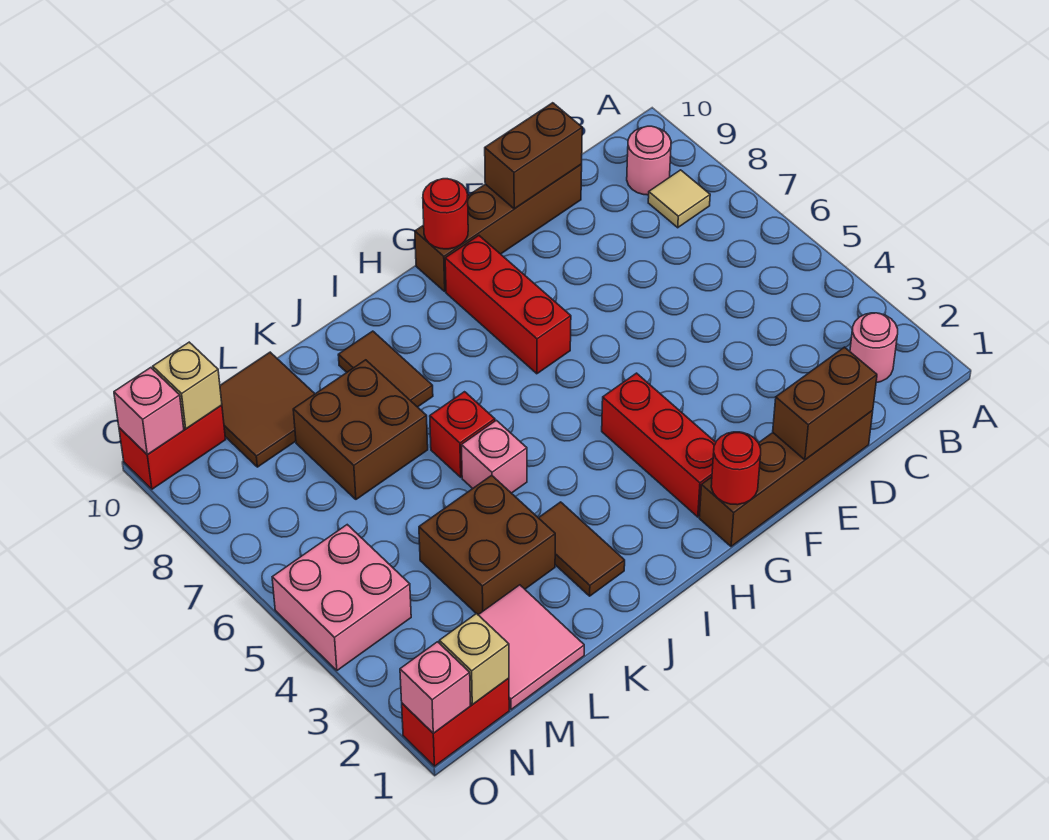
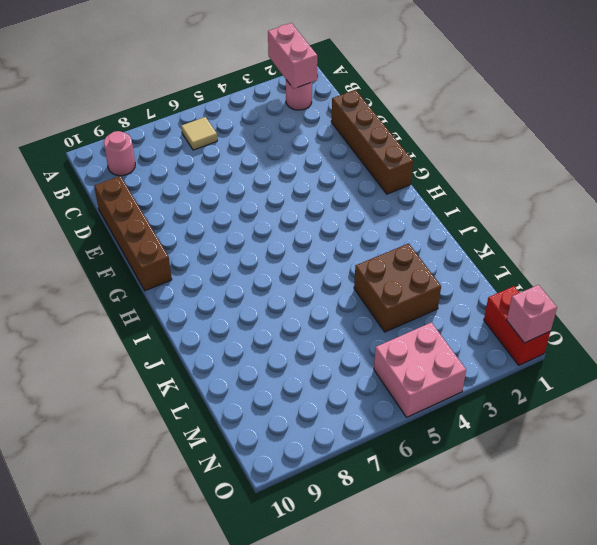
pink brick A2:B2 level 2 -> none
tan tile B6 level 1 -> tan tile B8 level 1
none -> red brick G2:G4 level 1
none -> red brick G7:G9 level 1
none -> brown tile J2:J3 level 1

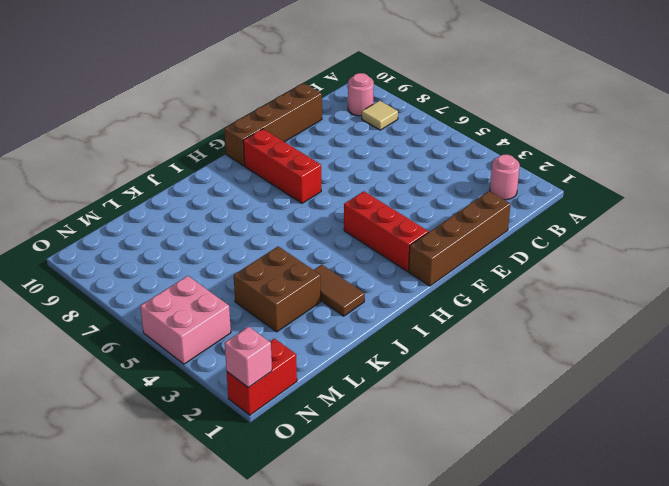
none -> pink brick J5 level 1
none -> red brick J6 level 1
none -> brown tile J8:J9 level 1

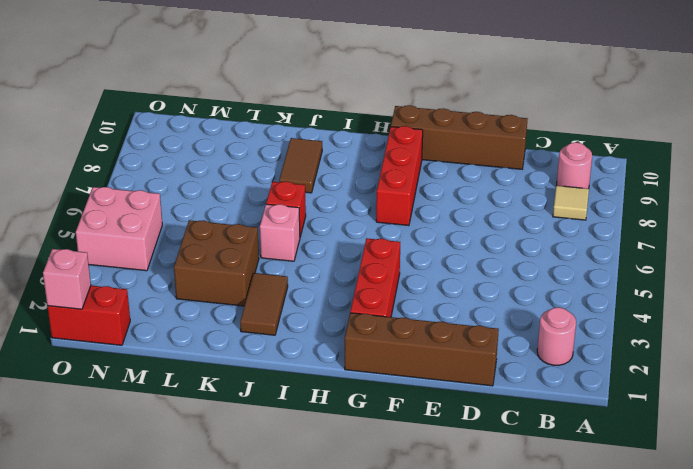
none -> brown brick K7:L8 level 1
none -> pink tile L1:M2 level 1
none -> brown tile L9:M10 level 1

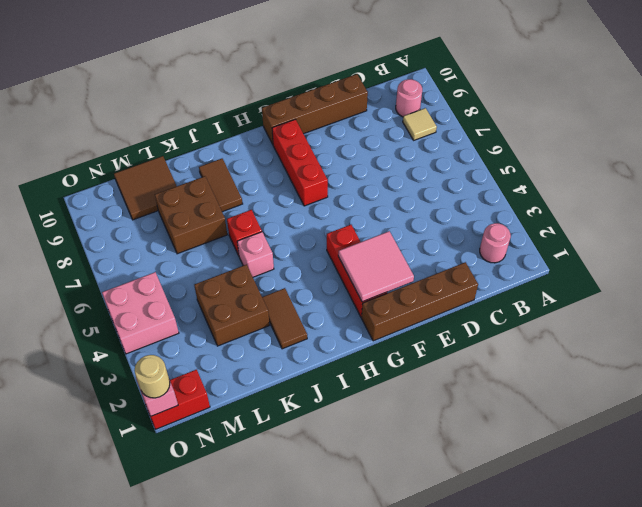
pink tile F2:G3 level 2 -> pink tile L1:M2 level 1
tan round brick O1 level 3 -> none
none -> red brick N10:O10 level 1
none -> brown brick D1:E1 level 2
none -> brown brick D10:E10 level 2

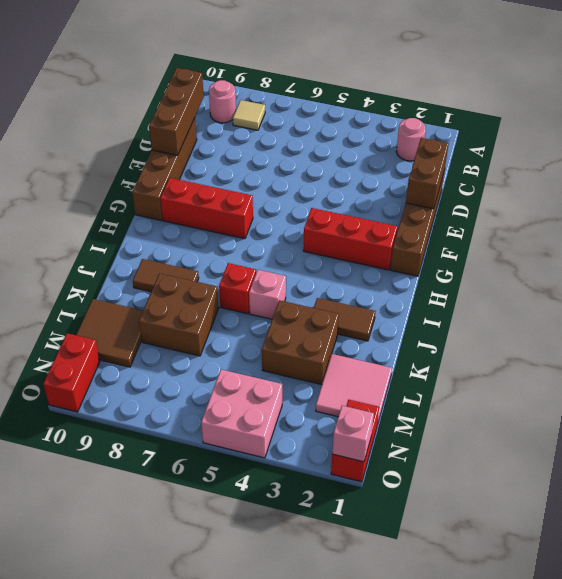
brown brick C10:E10 level 2 -> brown brick D10:E10 level 2
none -> red round brick G1 level 2
none -> red round brick G10 level 2
none -> tan brick N1 level 2

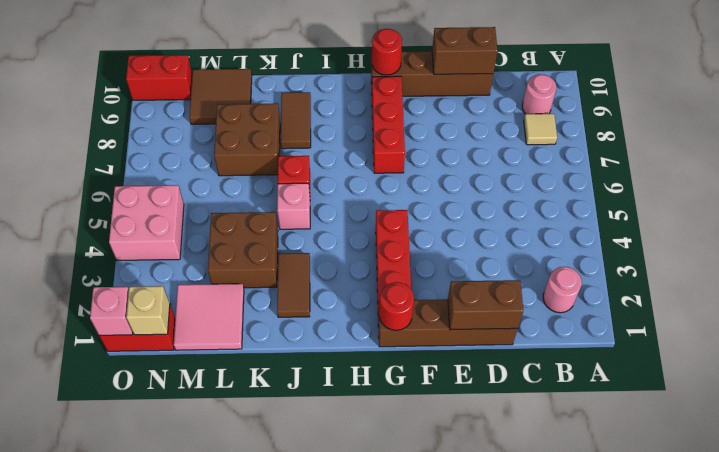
none -> tan brick N10 level 2
none -> pink brick O10 level 2

